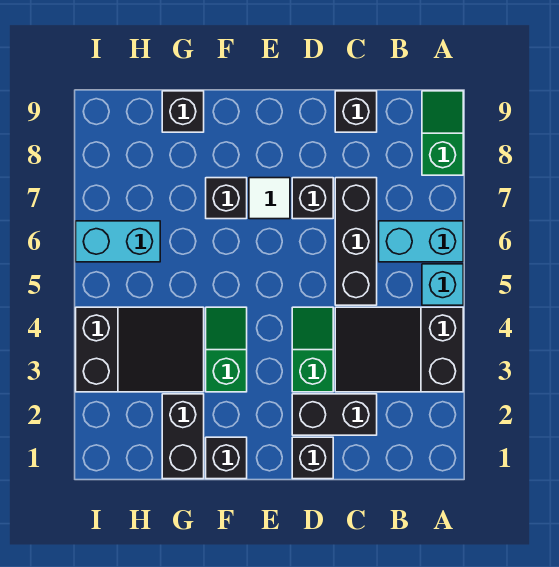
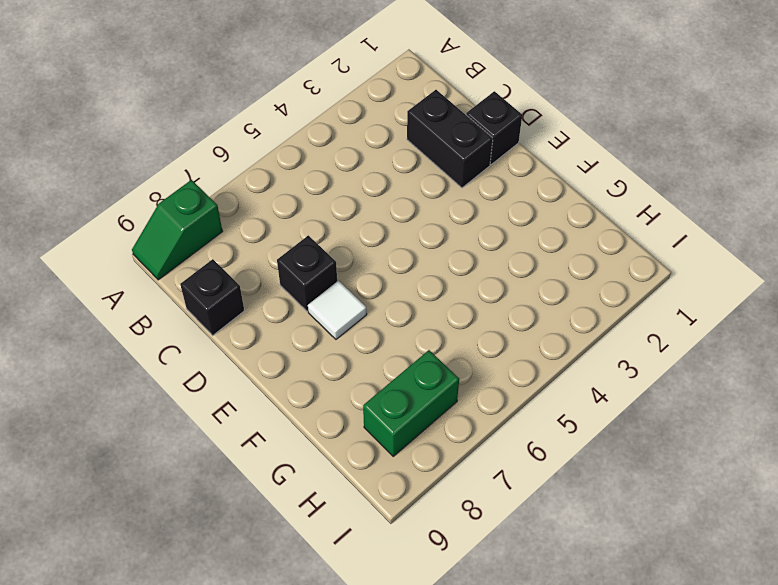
green brick H7:H8 level 1 -> none
none -> black slope A3:C4 level 1 top A
none -> cyan brick A5 level 1
none -> cyan brick A6:B6 level 1

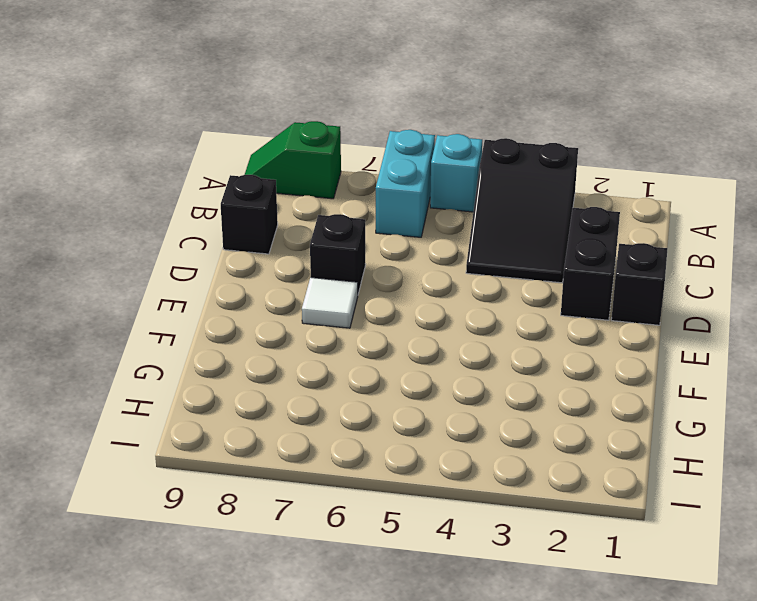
none -> black brick C5:C7 level 1
none -> green slope D3:D4 level 1 top 3
none -> black brick F1 level 1

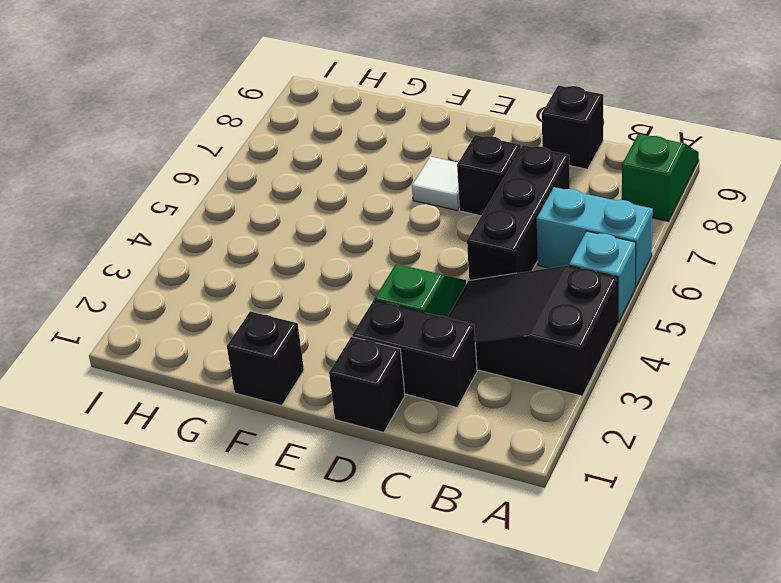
none -> green slope F3:F4 level 1 top 3
none -> black brick F7 level 1
none -> black brick G1:G2 level 1

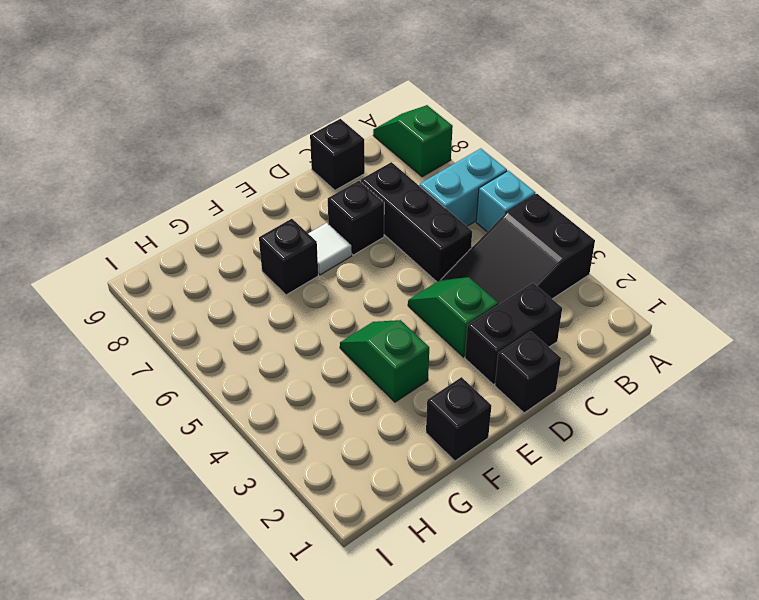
none -> black brick G1:G2 level 1
none -> black slope G3:I4 level 1 top I
none -> black brick G9 level 1

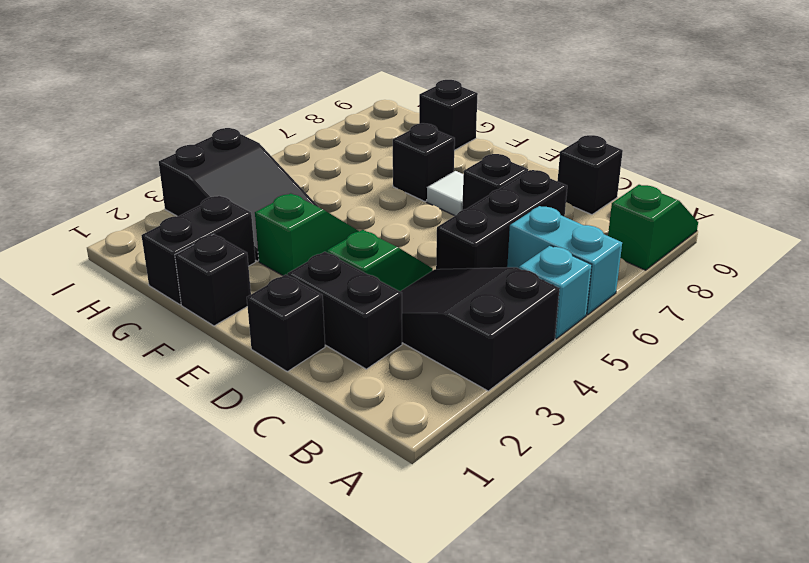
none -> cyan brick H6:I6 level 1

